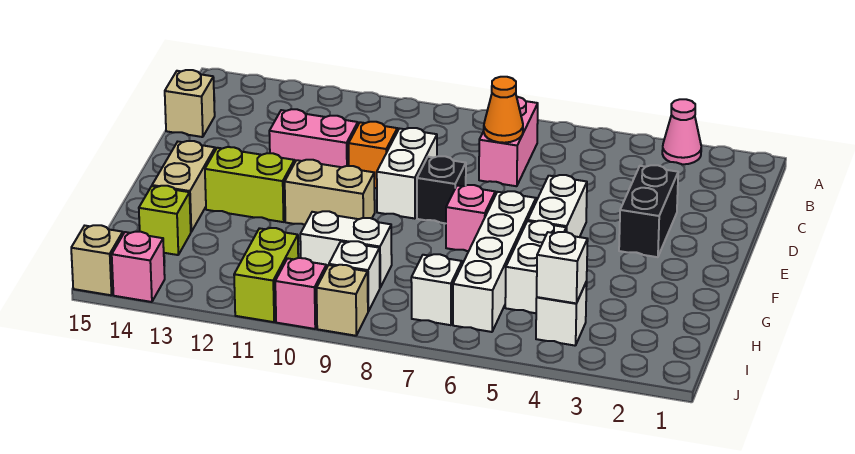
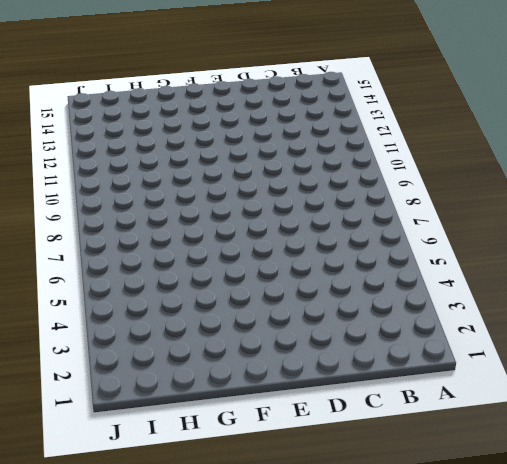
none -> pink cone A3 level 1
none -> pink brick B7:C7 level 1
none -> tan brick C15 level 1

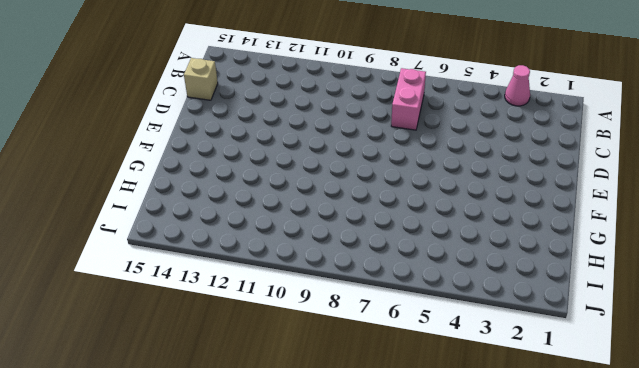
none -> black brick D3:E3 level 1
none -> white brick D9:E9 level 1
none -> orange brick D10 level 1

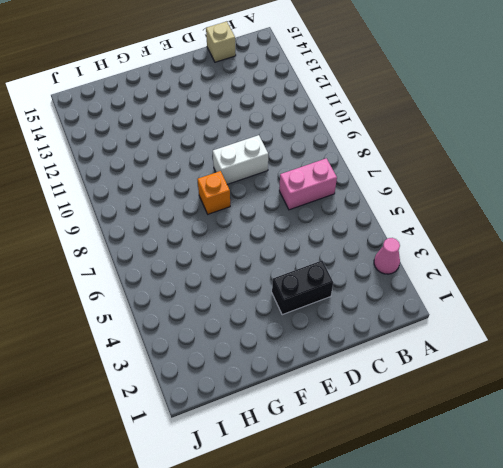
orange brick F8 level 1 -> orange brick D10 level 1
none -> pink brick D11:D12 level 1
none -> white brick E5:F5 level 1
none -> black brick E8 level 1

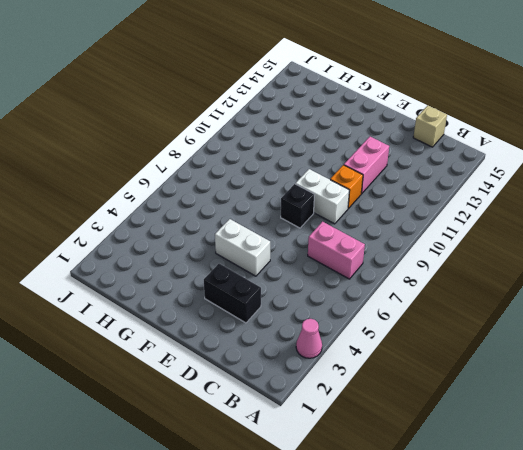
none -> white brick F6:I6 level 1
none -> pink brick F7 level 1
none -> tan brick F10:F11 level 1

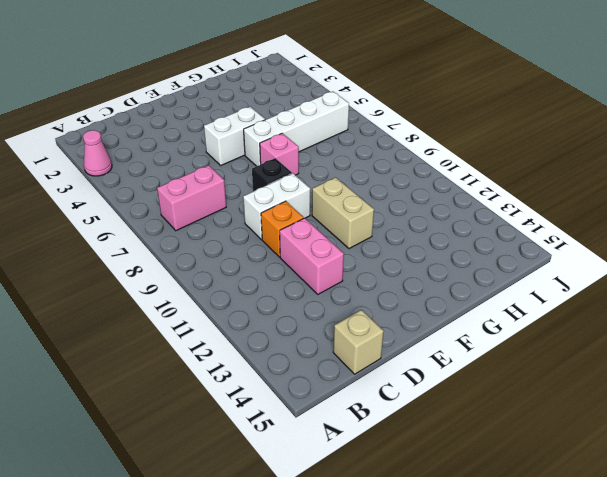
none -> black brick D3:E3 level 1
none -> lime brick F12:F13 level 1
none -> tan brick F14:G14 level 1

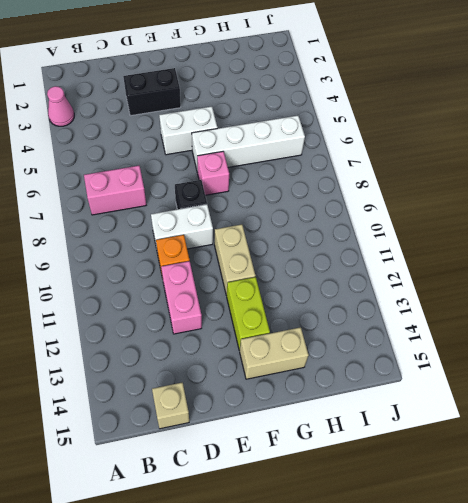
none -> white brick G5:H5 level 1
none -> white brick H9:H10 level 1
none -> lime brick H14 level 1

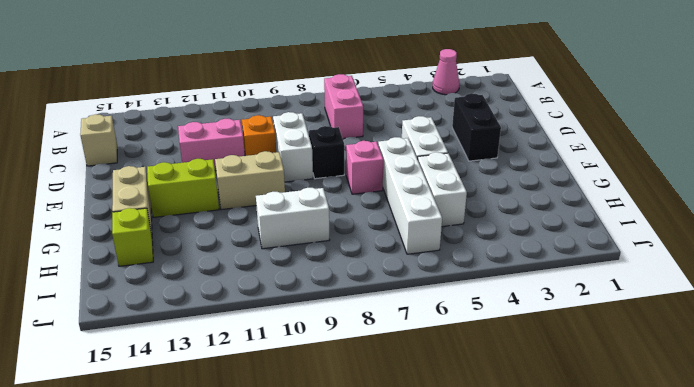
none -> white brick I4 level 1
none -> white brick I7 level 1
none -> white brick I9 level 1

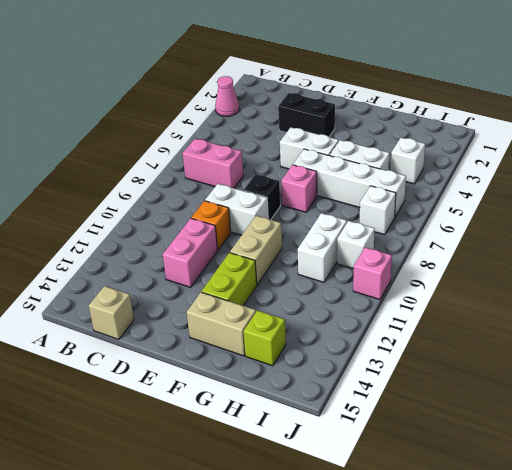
none -> lime brick I11:J11 level 1
none -> tan brick J9 level 1
none -> pink brick J14 level 1

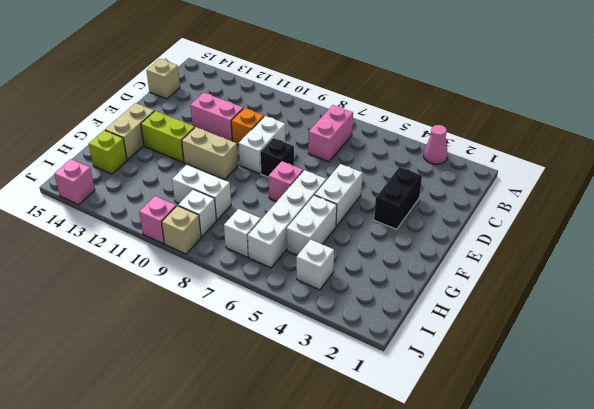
none -> lime brick I11:J11 level 1
none -> tan brick J15 level 1
none -> orange cone C7 level 2

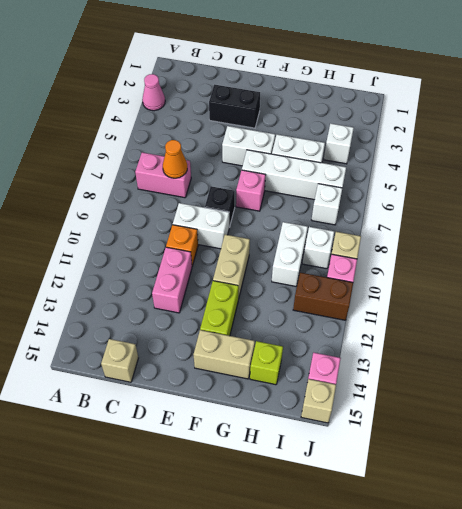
brown brick I11:J11 level 1 -> lime brick I11:J11 level 1
none -> white brick I4 level 2

